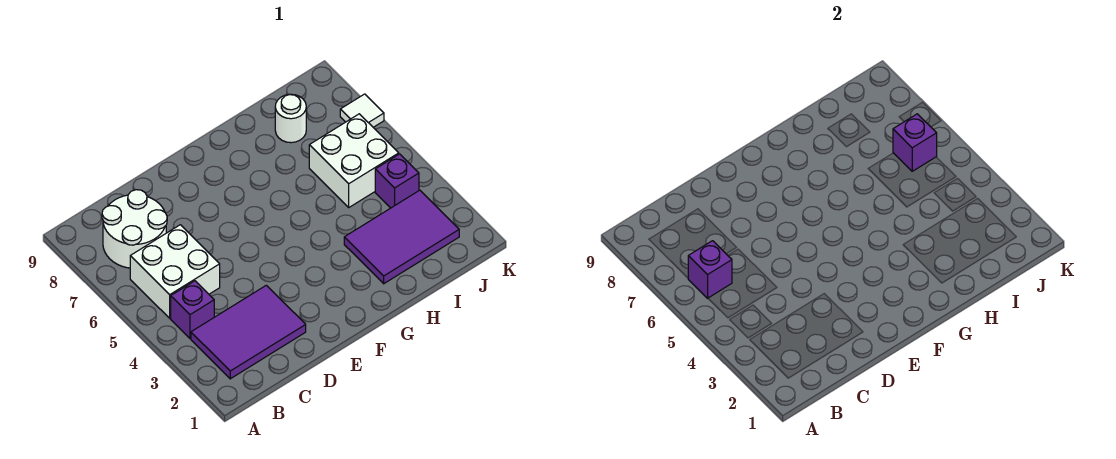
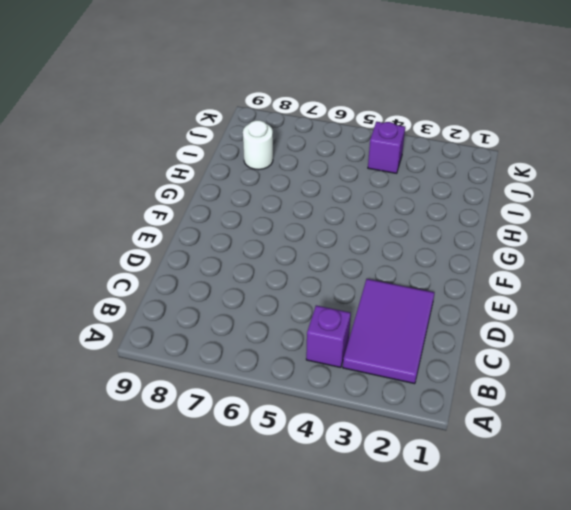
none -> white brick B5:C6 level 1
none -> white round brick B7:C8 level 1

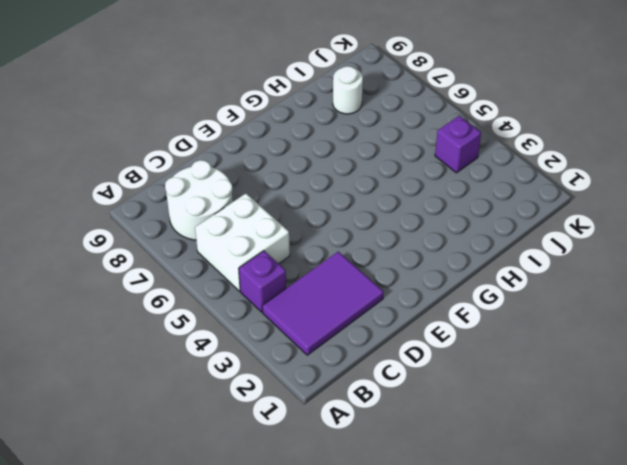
none -> purple tile H2:J3 level 1
none -> white brick I5:J6 level 1

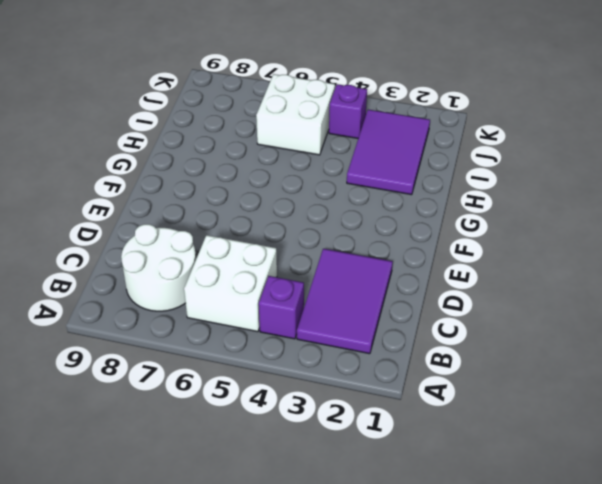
none -> white round brick I8 level 1
none -> white tile K7 level 1

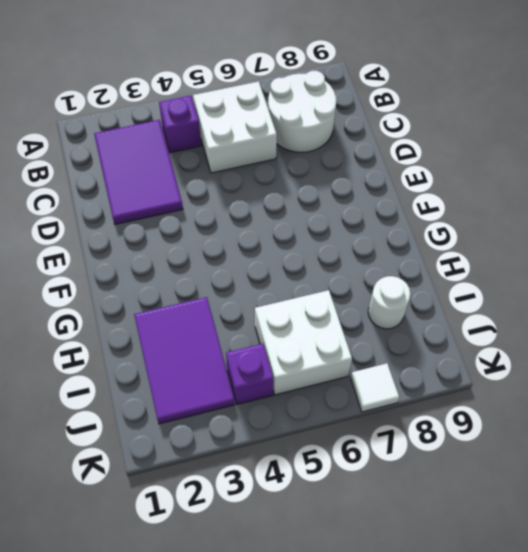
none -> purple brick B6 level 2
none -> purple brick J6 level 2

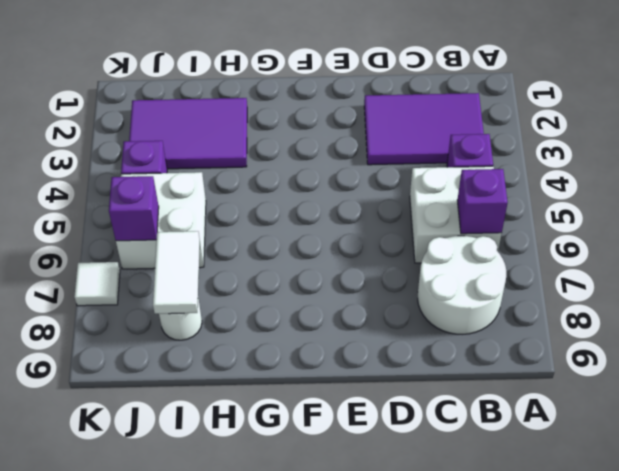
white tile I7:I8 level 2 -> none

